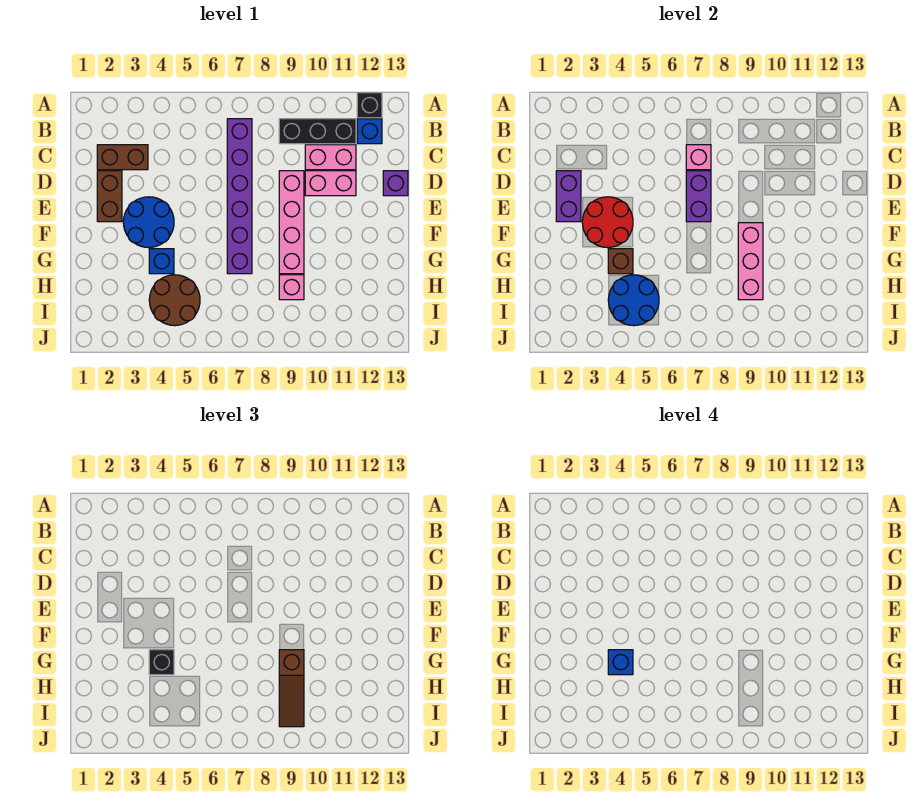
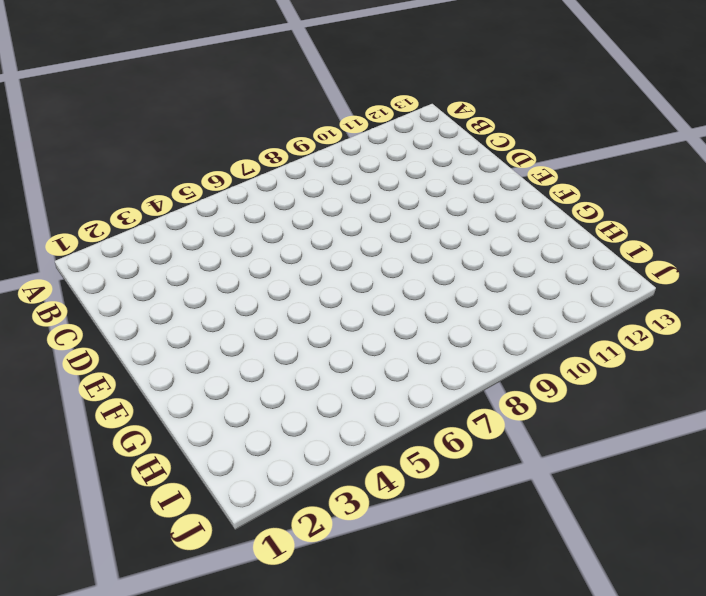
none -> black brick A12 level 1
none -> purple brick B7:G7 level 1
none -> black brick B9:B11 level 1

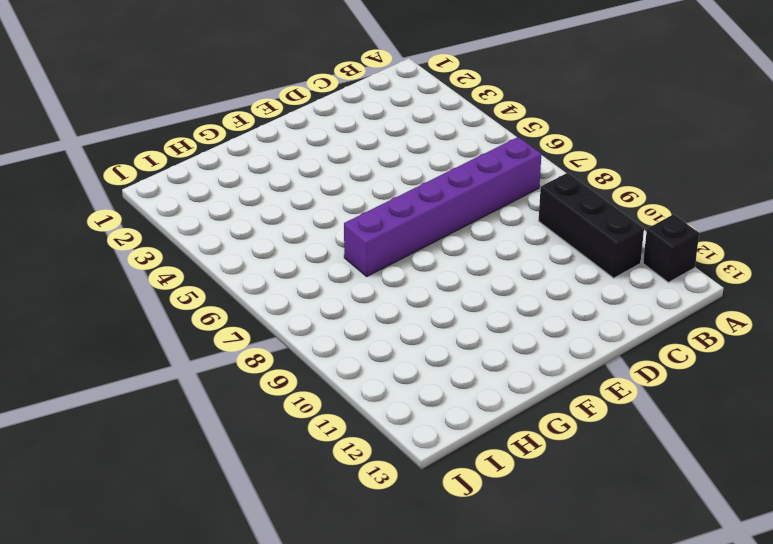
none -> blue brick B12 level 1
none -> brown brick C2:C3 level 1
none -> pink brick C10:C11 level 1

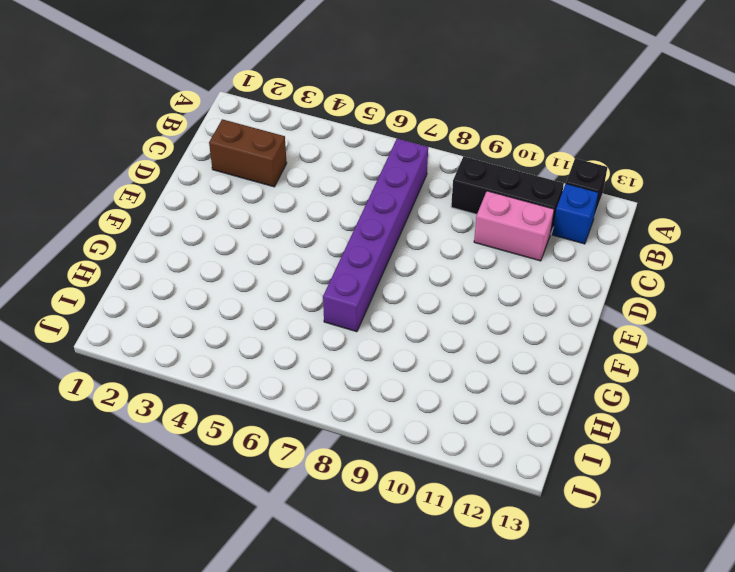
none -> brown brick D2:E2 level 1
none -> pink brick D9:G9 level 1
none -> pink brick D10:D11 level 1

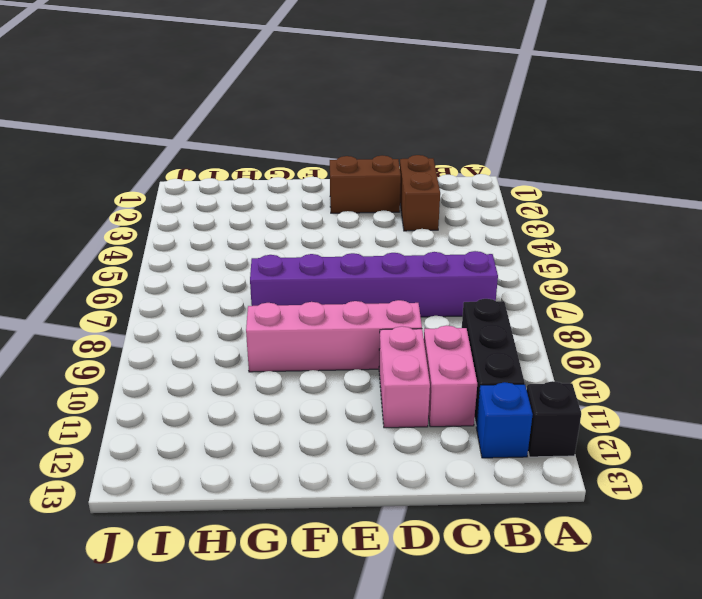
none -> purple brick D13 level 1
none -> blue round brick E3:F4 level 1
none -> blue brick G4 level 1

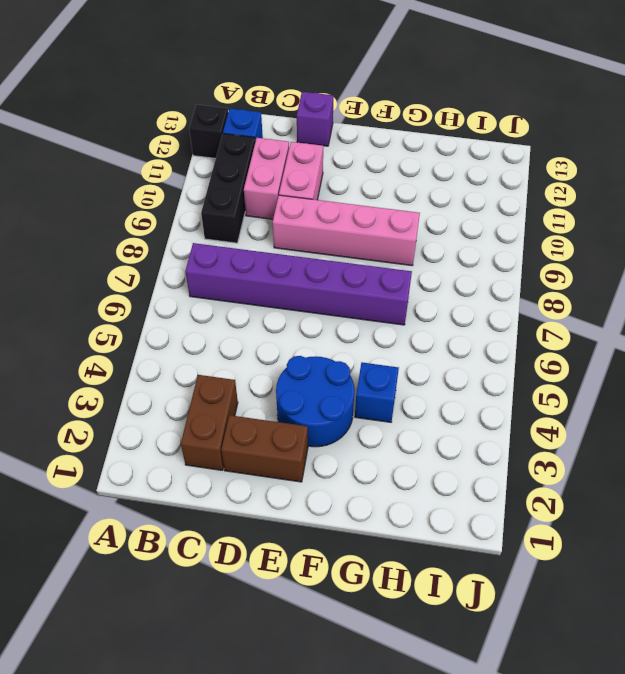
none -> brown round brick H4:I5 level 1
none -> pink brick H9 level 1
none -> pink brick C7 level 2

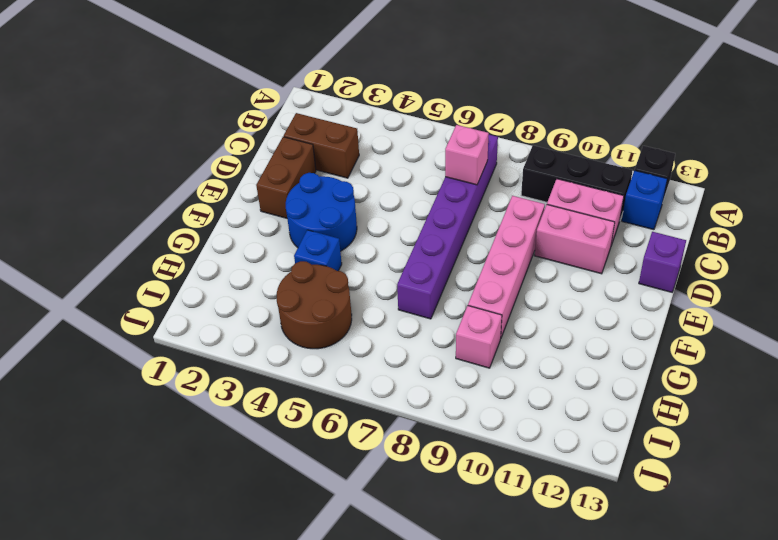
none -> purple brick D2:E2 level 2
none -> purple brick D7:E7 level 2
none -> red round brick E3:F4 level 2

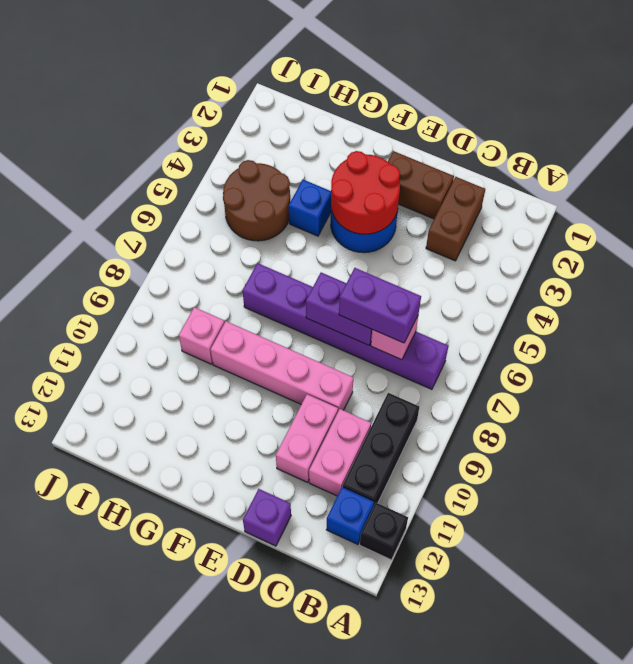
purple brick C7:D7 level 3 -> purple brick D2:E2 level 2
none -> pink brick F9:H9 level 2
none -> brown brick G4 level 2
none -> blue round brick H4:I5 level 2

